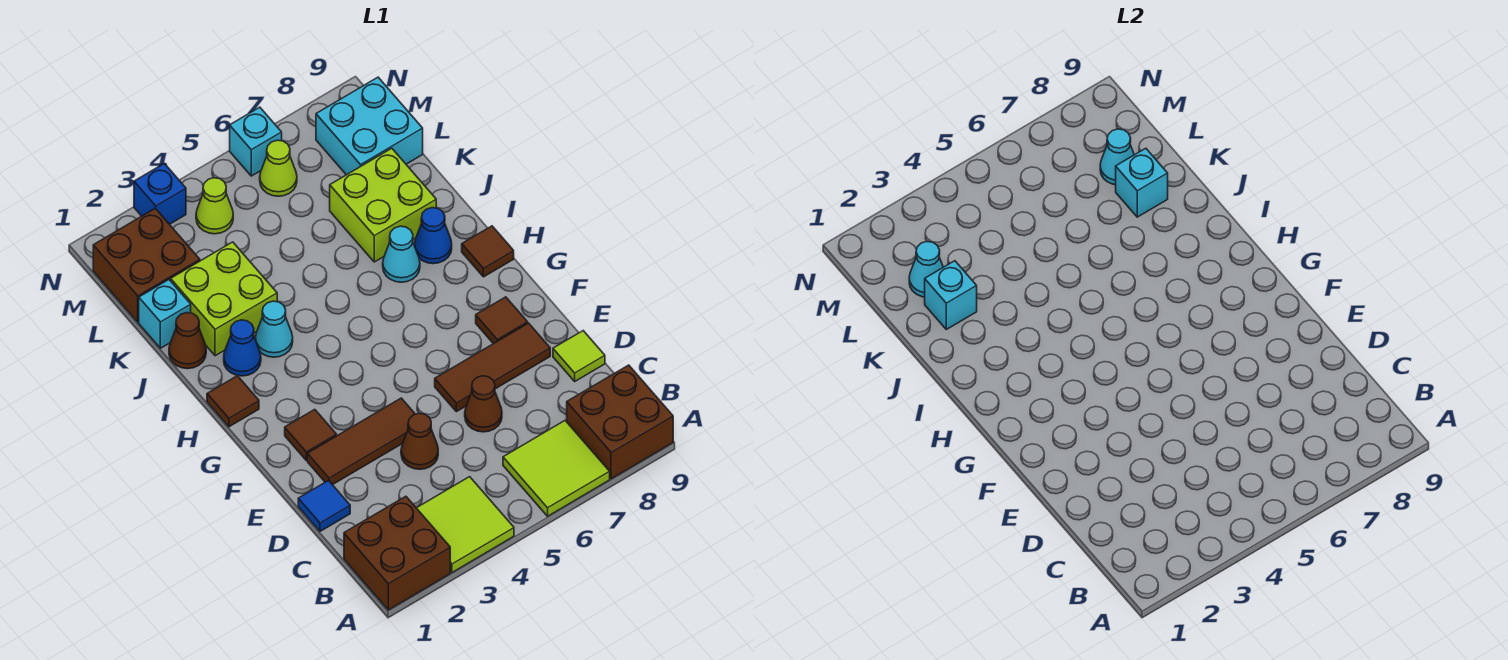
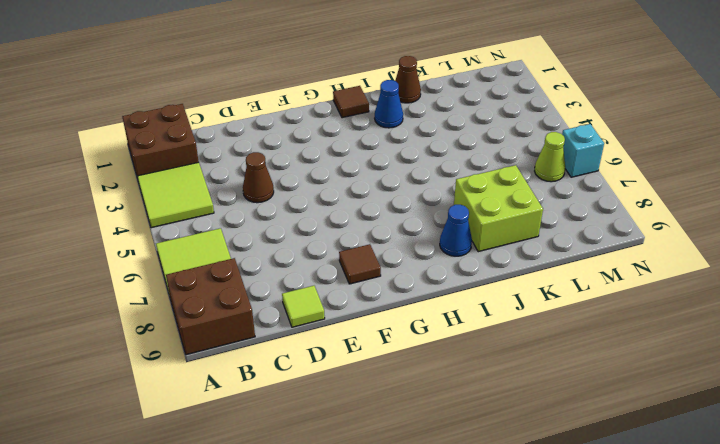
none -> blue tile D1 level 1
none -> brown cone D6 level 1
none -> brown tile E2:E4 level 1
none -> brown tile E6:E8 level 1

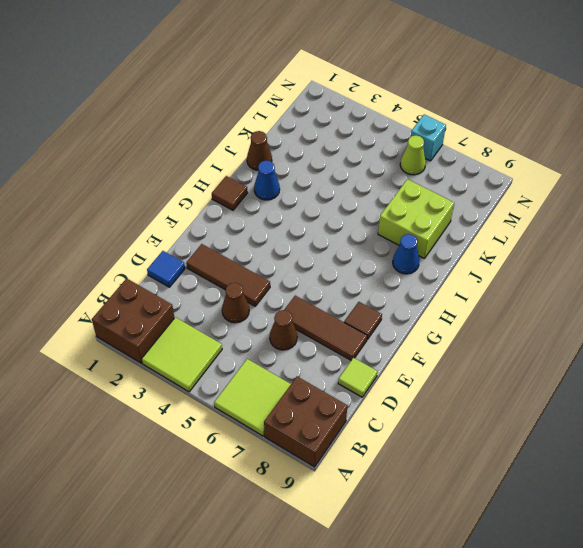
none -> brown tile F2 level 1
none -> brown tile H9 level 1
none -> cyan cone I3 level 1
none -> cyan cone I7 level 1

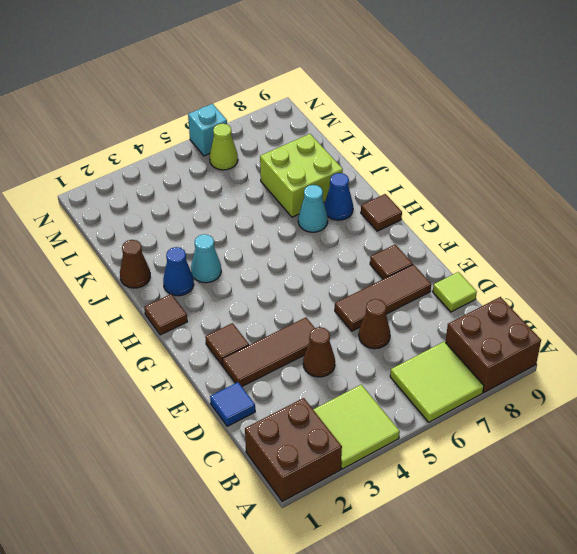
none -> lime brick J2:K3 level 1
none -> cyan brick K1 level 1
none -> brown brick L1:M2 level 1
none -> cyan brick L8:M9 level 1

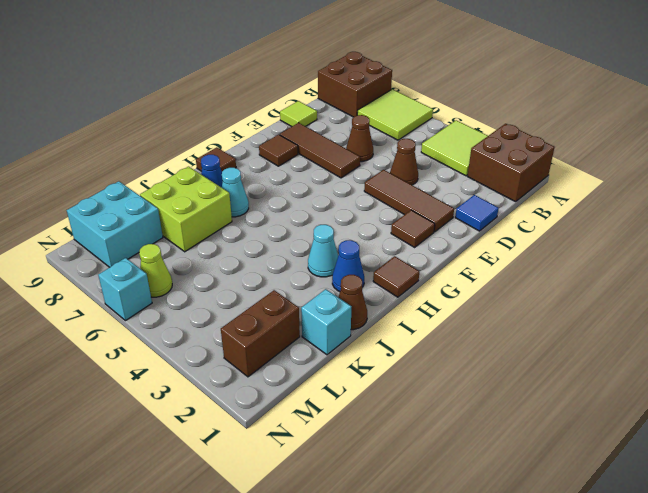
brown brick L2:M2 level 1 -> brown brick L1:M2 level 1
none -> lime brick J2:K3 level 1
none -> lime cone M4 level 1
none -> blue brick N3 level 1
none -> cyan brick K2 level 2

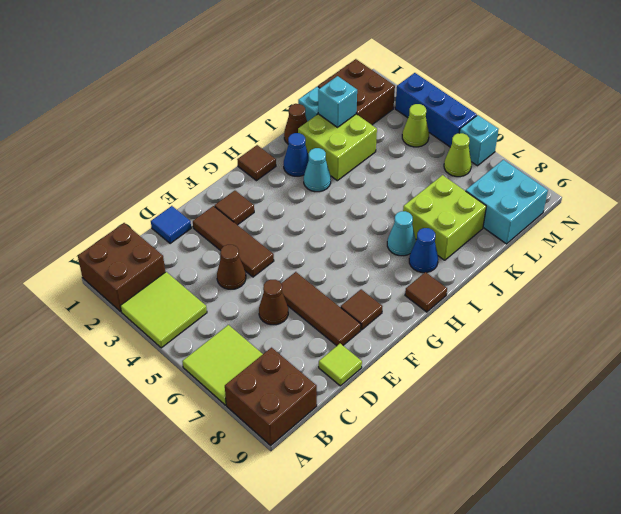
blue brick N3:N5 level 1 -> blue brick N3 level 1
none -> cyan brick K8 level 2
none -> cyan cone L2 level 2
none -> cyan cone L8 level 2

